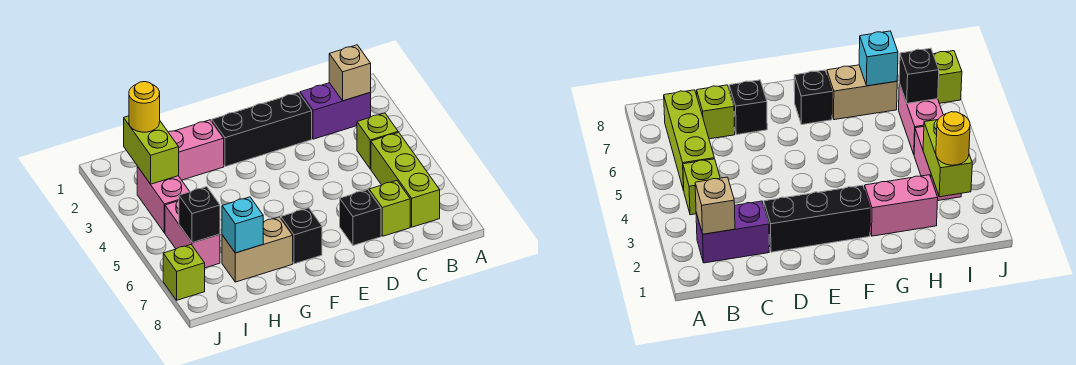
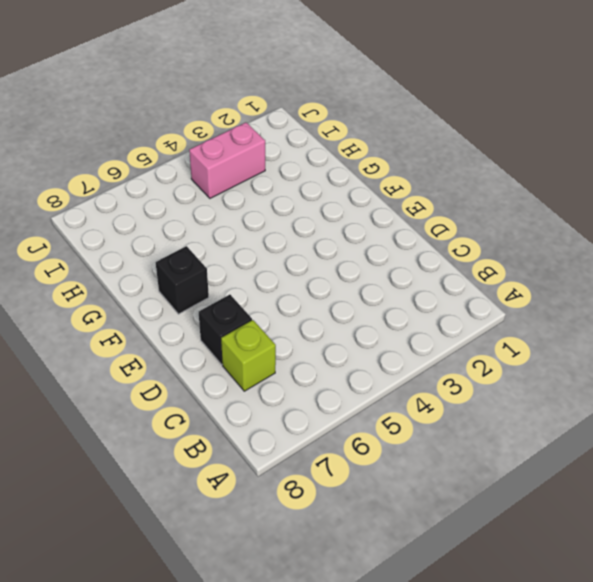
none -> purple brick B2:C2 level 1
none -> lime brick B4 level 1
none -> lime brick B5:B7 level 1

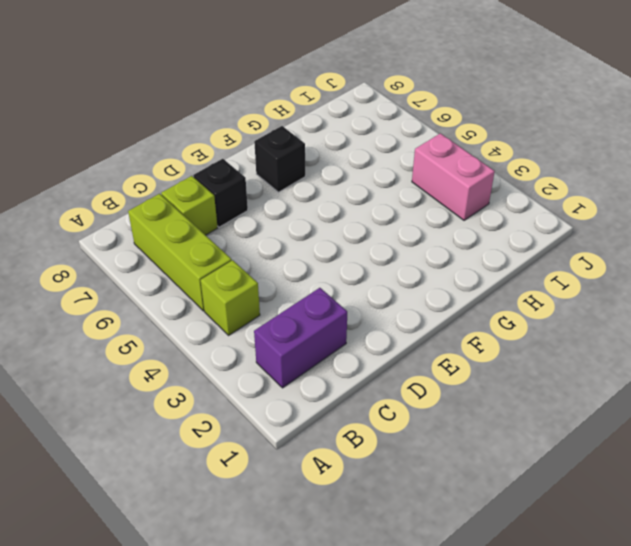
none -> black brick D2:F2 level 1
none -> pink brick G2:H2 level 1
none -> tan brick G7:H7 level 1

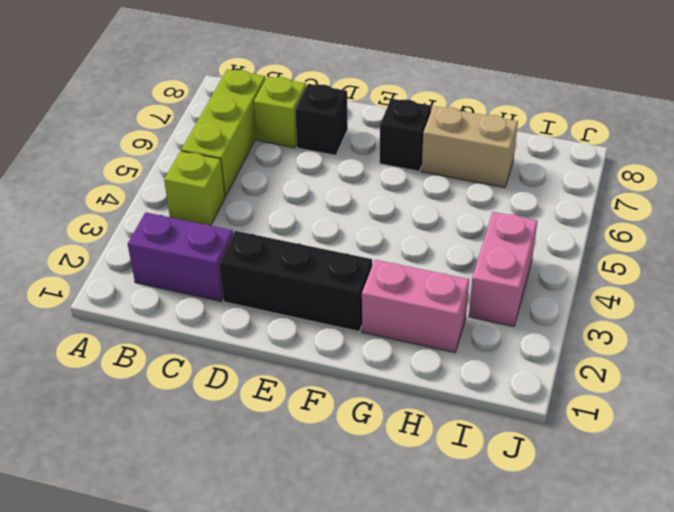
none -> pink brick I5:I6 level 1
none -> lime brick J7 level 1
none -> tan brick B2 level 2

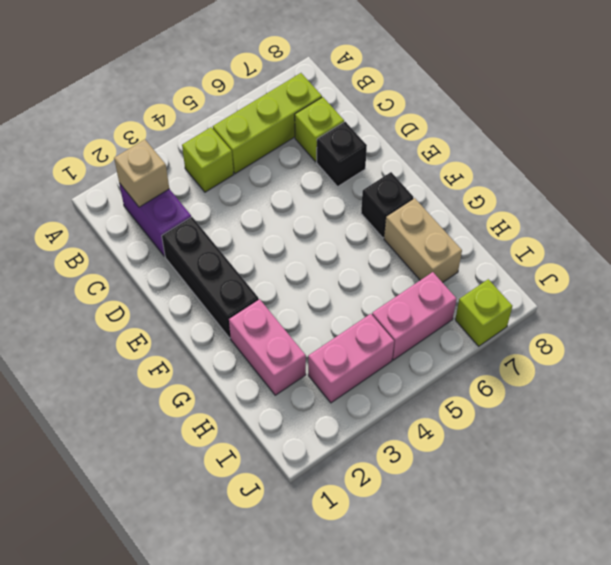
none -> cyan brick H7 level 2
none -> lime brick I2:I3 level 2
none -> black brick I6 level 2

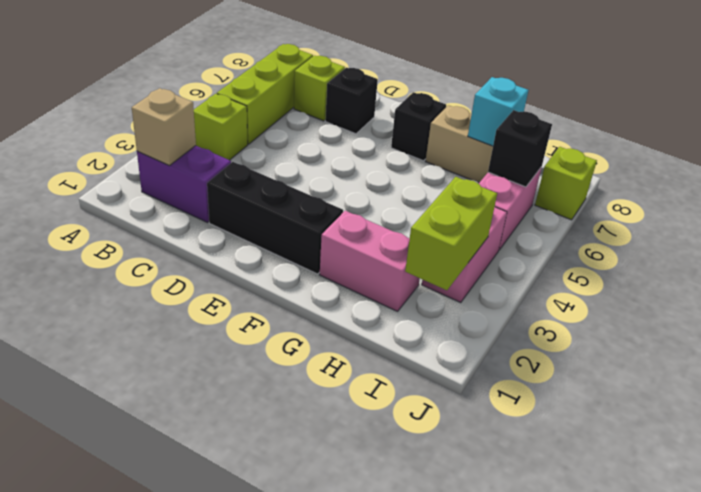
none -> yellow round brick I2 level 3

